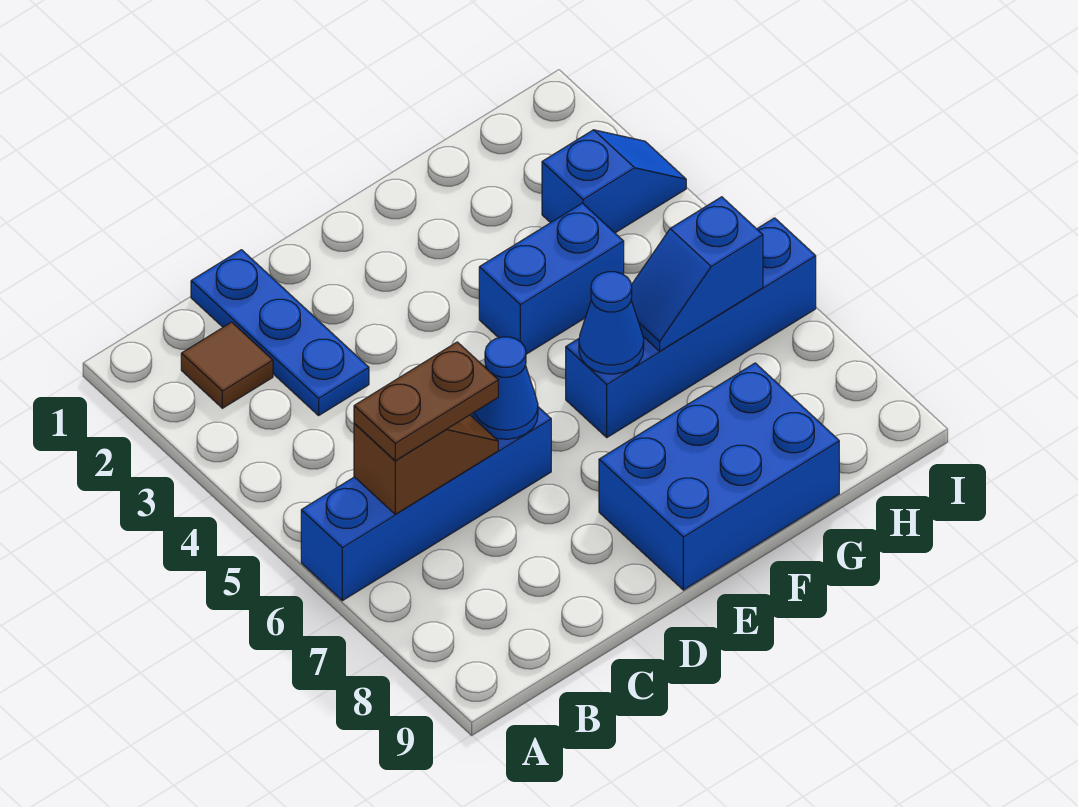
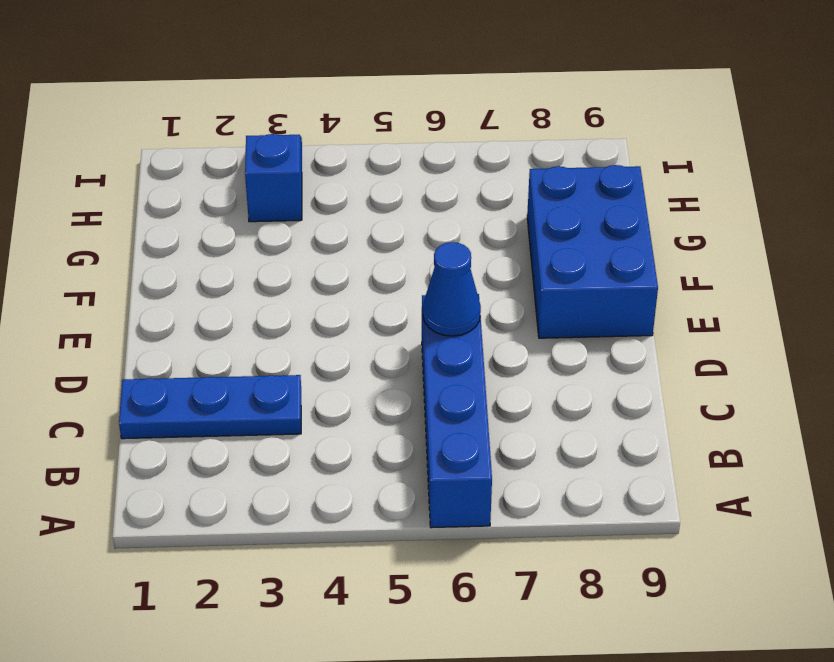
none -> brown tile B2 level 1
none -> blue brick F4:G4 level 1
none -> blue brick F6:I6 level 1

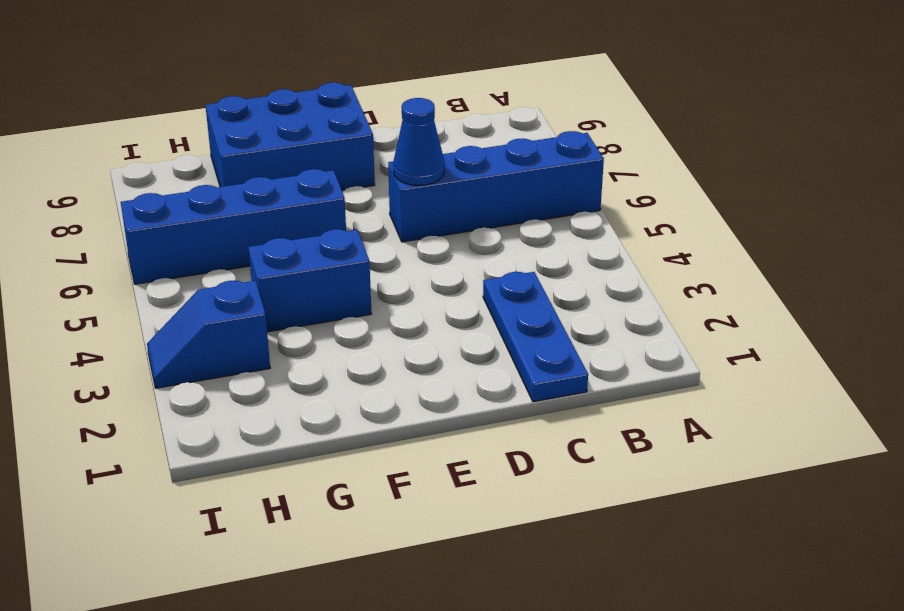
none -> brown tile B2 level 1
none -> brown slope B6:C6 level 2 top B
none -> blue cone F6 level 2

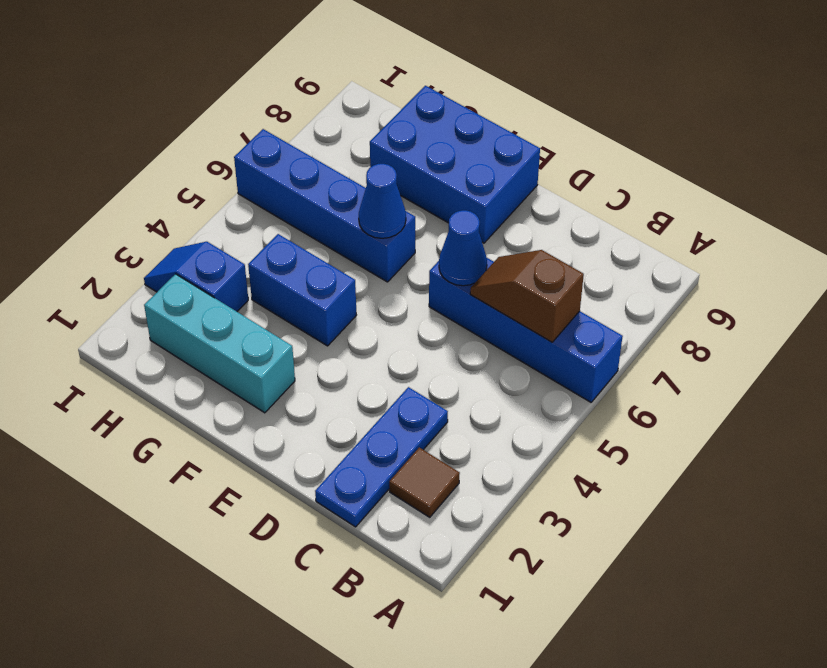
cyan brick F2:H2 level 1 -> none
none -> blue slope G6:H6 level 2 top H
none -> brown plate B6:C6 level 3

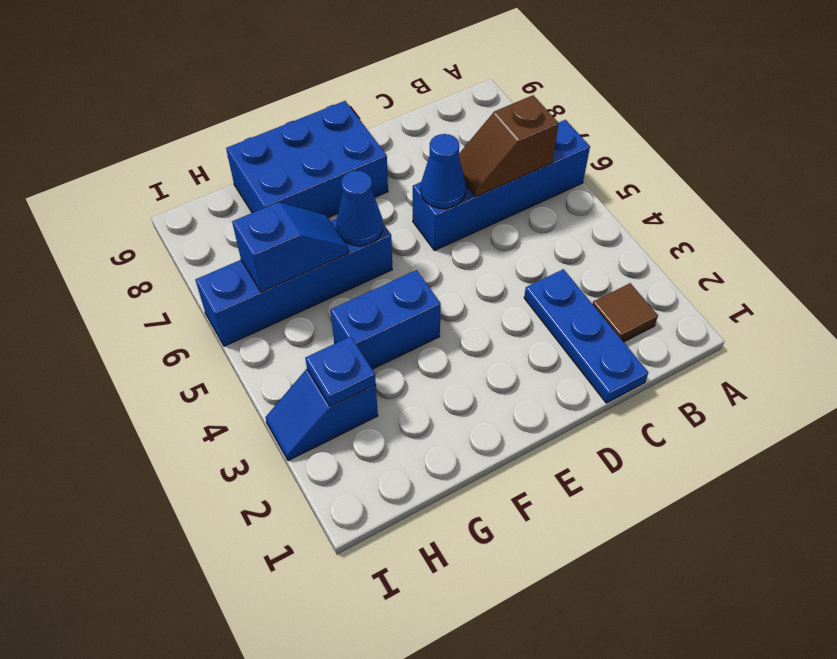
blue plate H3 level 2 -> none
none -> brown plate B6:C6 level 3

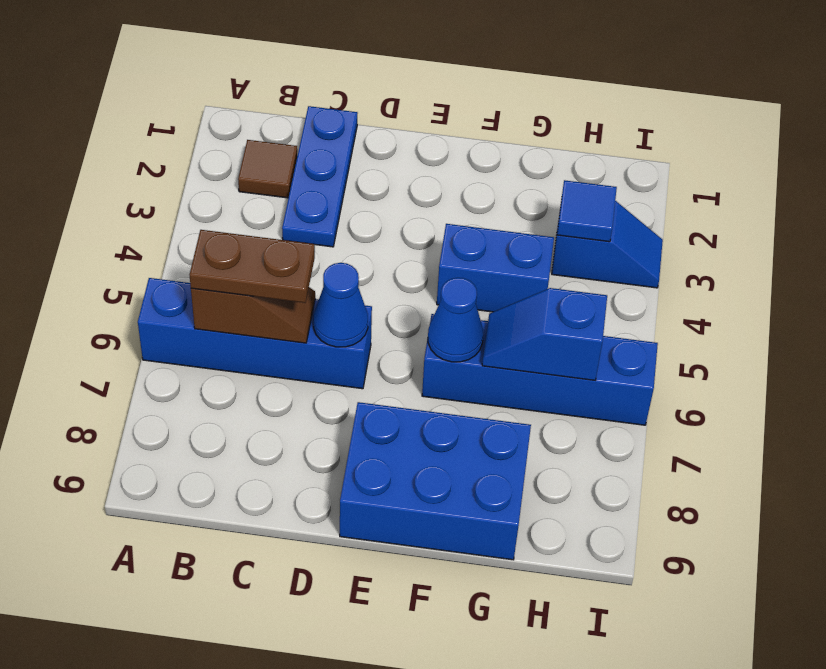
blue tile H3 level 2 -> none

